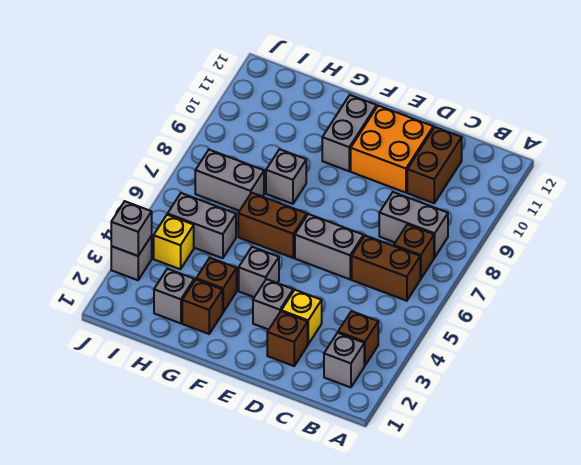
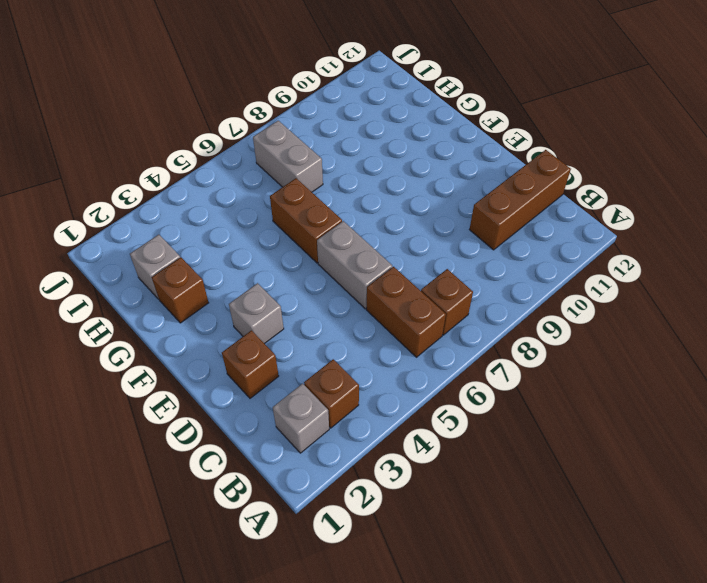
brown brick C10:C12 level 1 -> brown brick C10:C11 level 1
none -> grey brick B8:C8 level 1
none -> yellow brick D3 level 1
none -> orange brick D10:E11 level 1

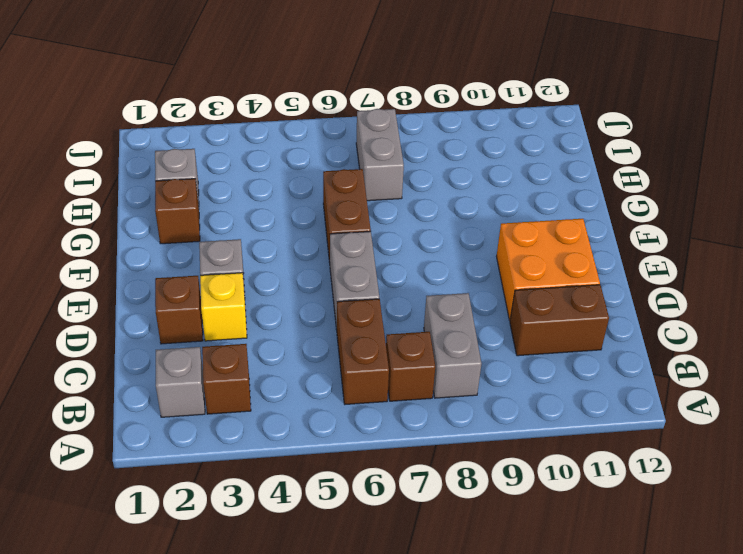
none -> grey brick F4 level 1
none -> grey brick F10:F11 level 1
none -> brown brick G3 level 1

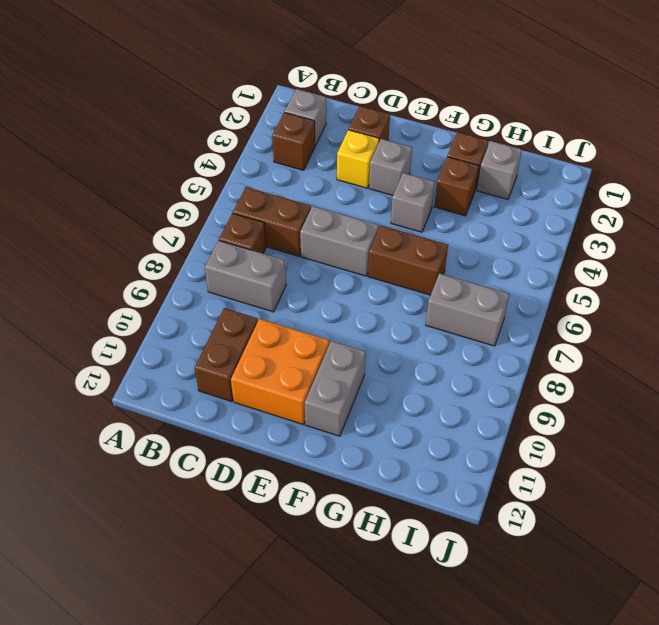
none -> grey brick G8 level 1
none -> grey brick H5:I5 level 1
none -> yellow brick I4 level 1

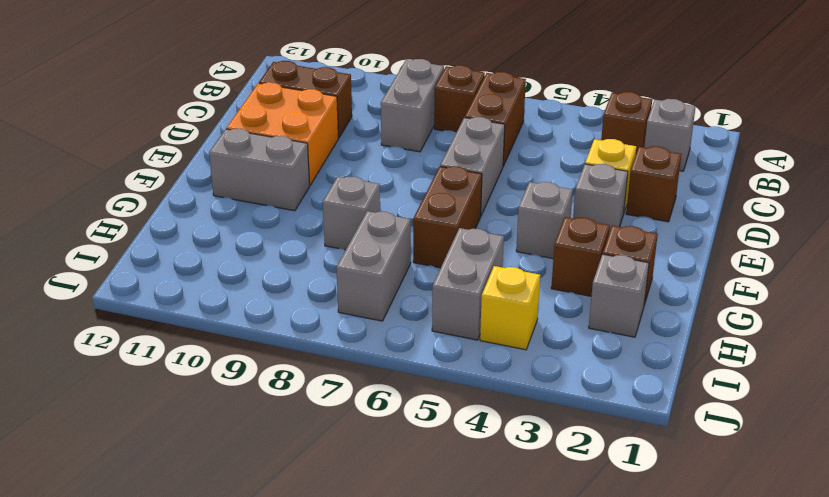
none -> grey brick J3 level 1
none -> grey brick J3 level 2

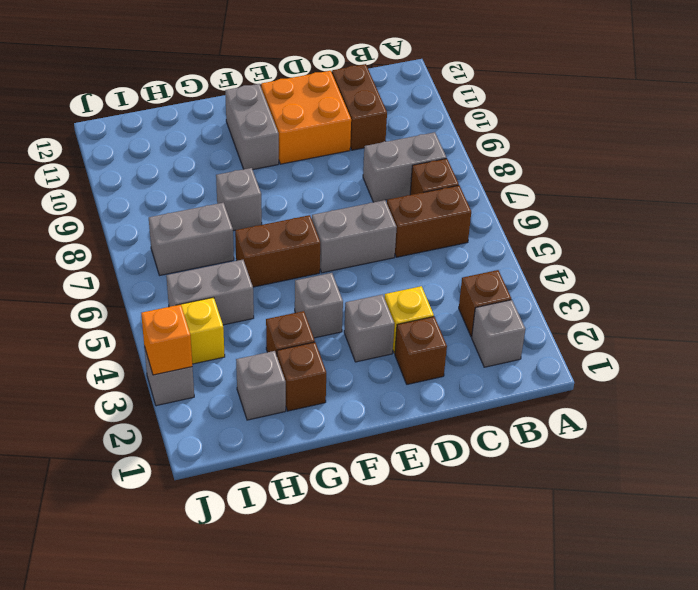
orange brick J3 level 2 -> grey brick J3 level 2

